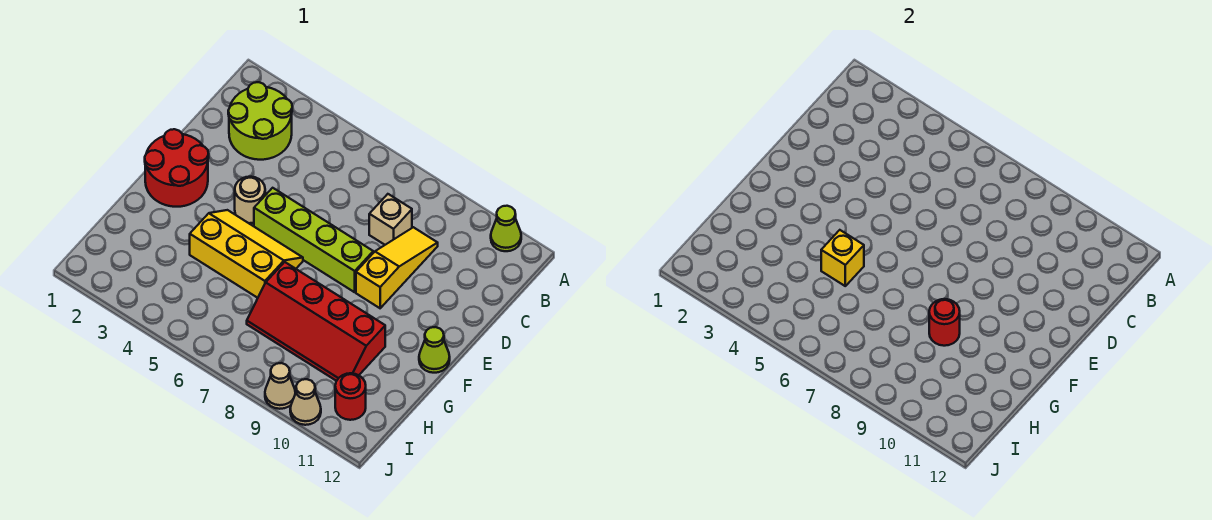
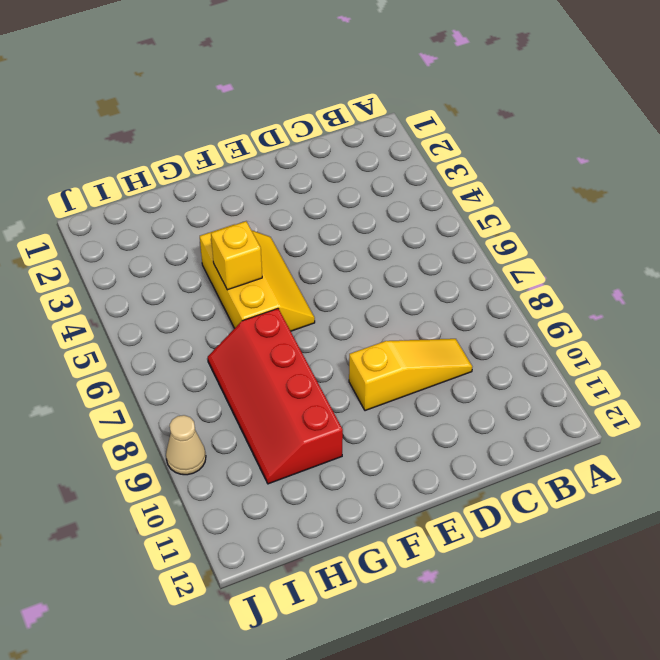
none -> lime cone A11 level 1
none -> lime round brick B2:C3 level 1
none -> tan brick C8 level 1

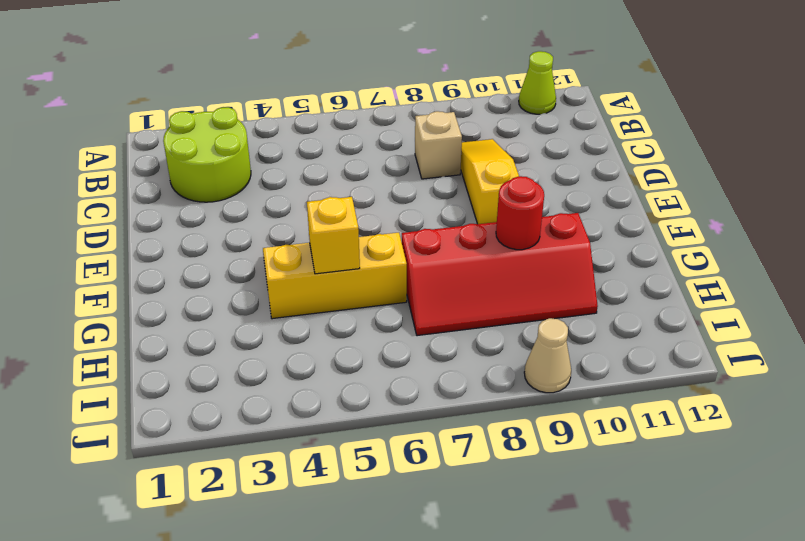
none -> red round brick E1:F2 level 1
none -> tan round brick E4 level 1
none -> lime brick E5:E8 level 1

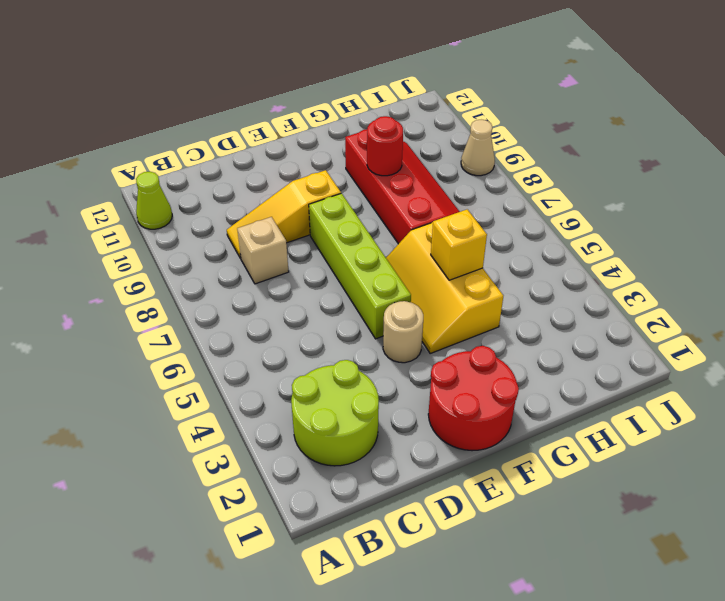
none -> lime cone F12 level 1
none -> red round brick I11 level 1
none -> tan cone J10 level 1

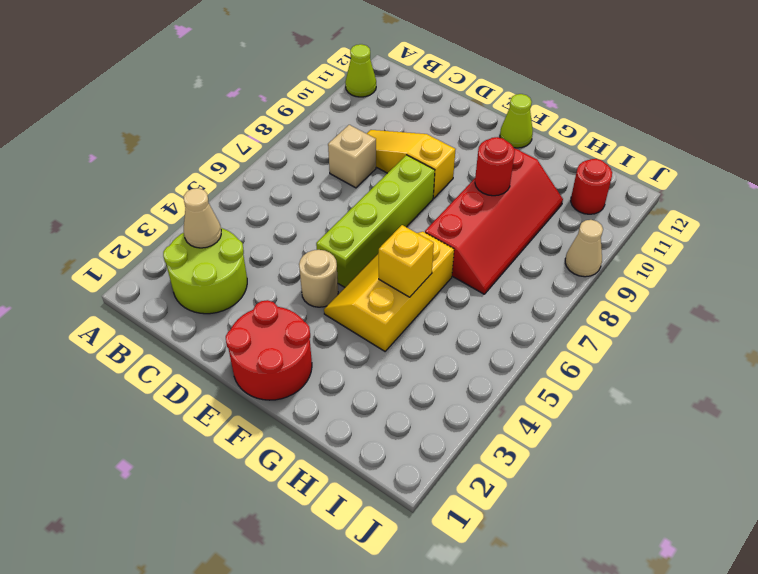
tan cone B3 level 2 -> tan cone J10 level 1

